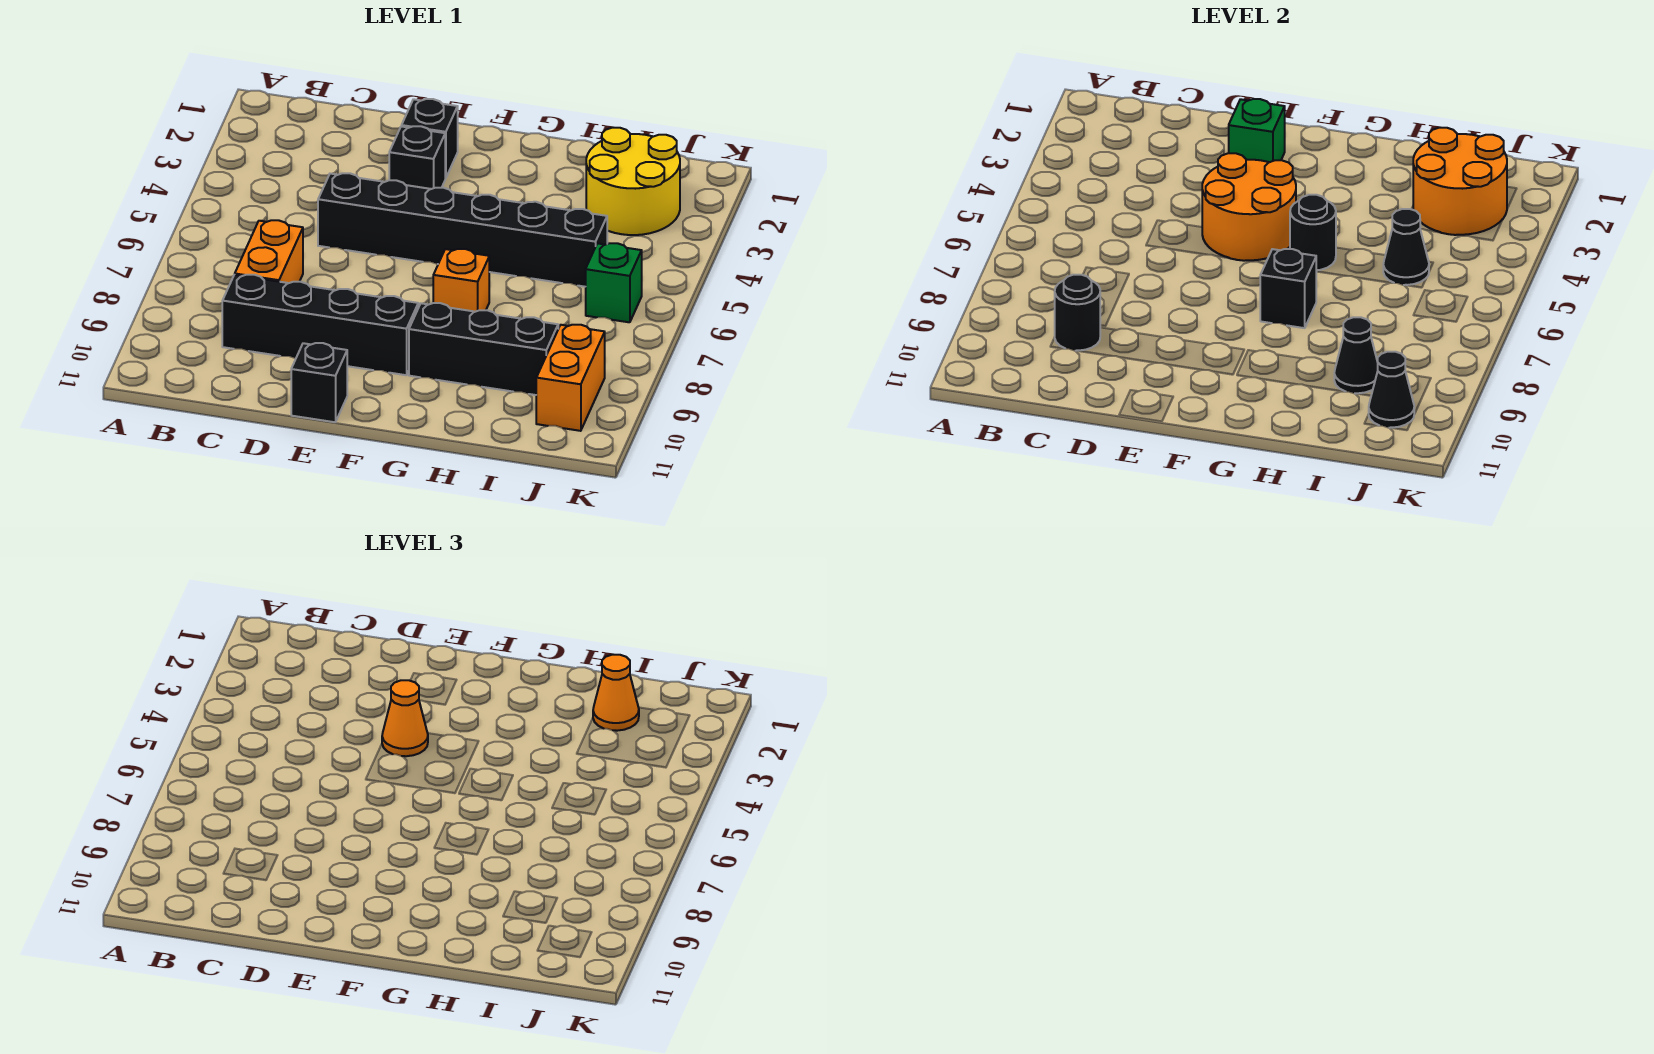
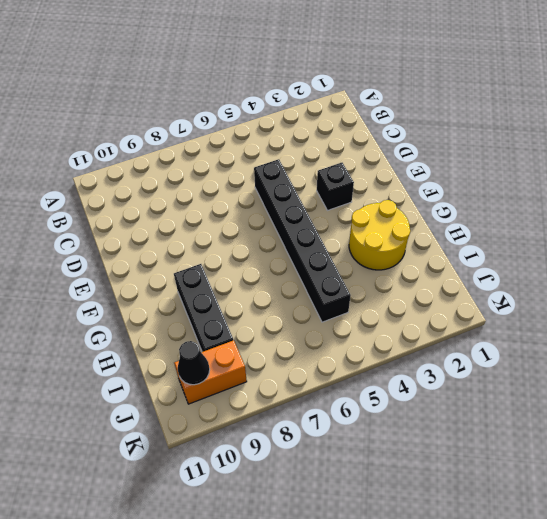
yellow round brick G2:H3 level 1 -> yellow round brick I2:J3 level 1
none -> orange brick C7:C8 level 1
none -> black brick C9:F9 level 1
none -> black brick E2 level 1

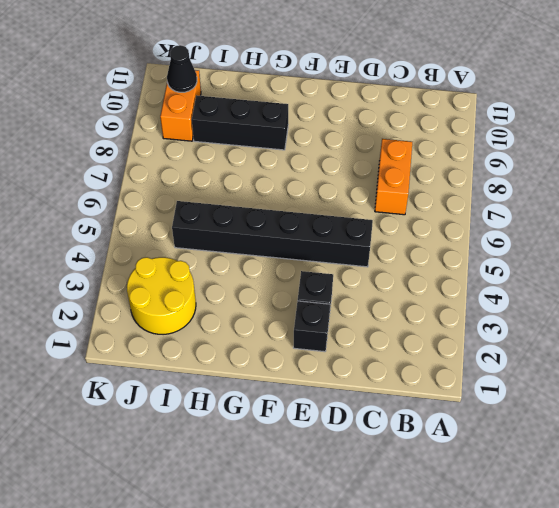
none -> black brick C9:F9 level 1
none -> black brick E11 level 1
none -> orange brick G7 level 1

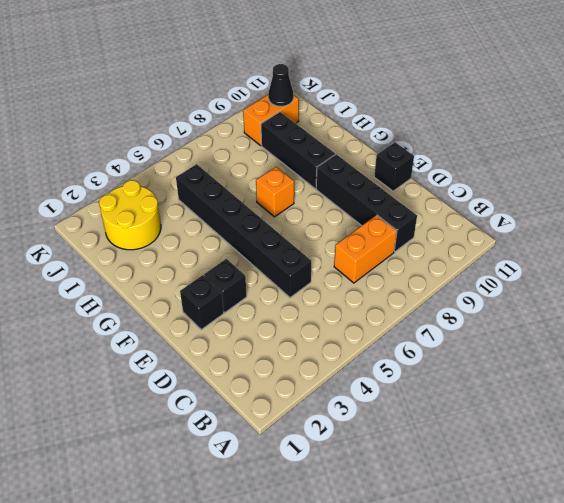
none -> green brick J6 level 1
none -> black round brick C9 level 2
none -> green brick E2 level 2

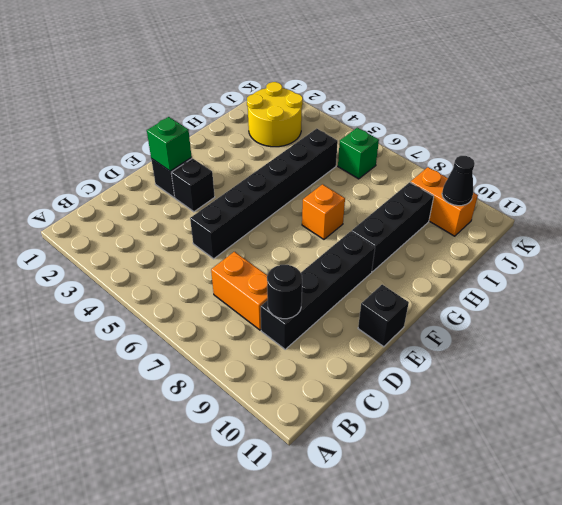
none -> orange round brick E4:F5 level 2
none -> black round brick G5 level 2
none -> black brick G7 level 2

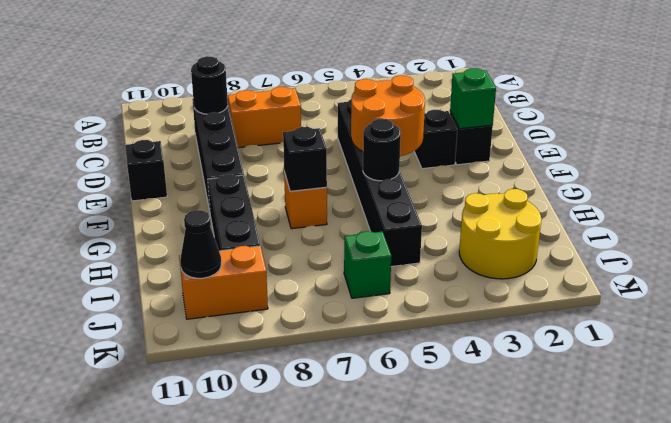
none -> orange round brick I2:J3 level 2
none -> black cone I5 level 2
none -> black cone I9 level 2

